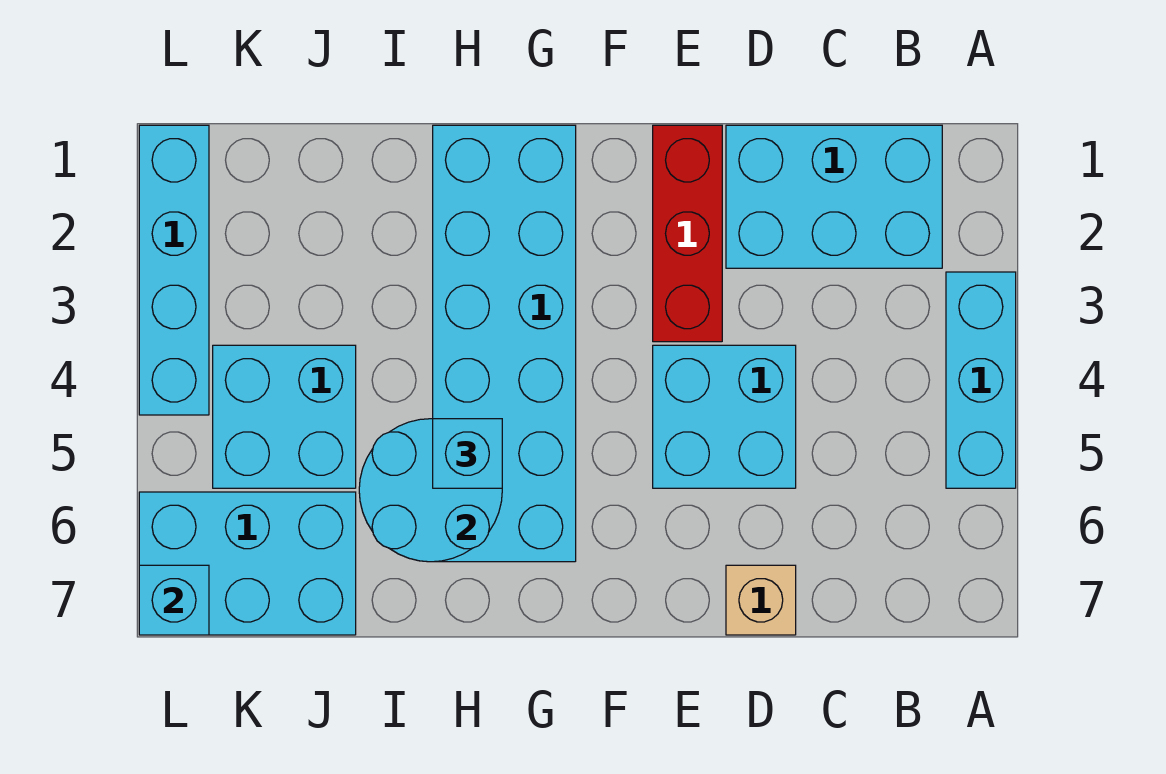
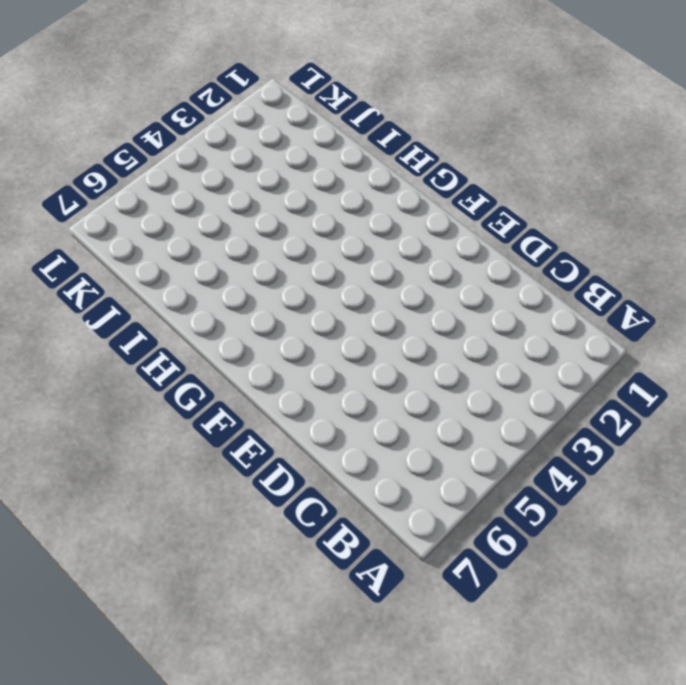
none -> cyan brick A3:A5 level 1
none -> cyan brick B1:D2 level 1
none -> cyan brick D4:E5 level 1

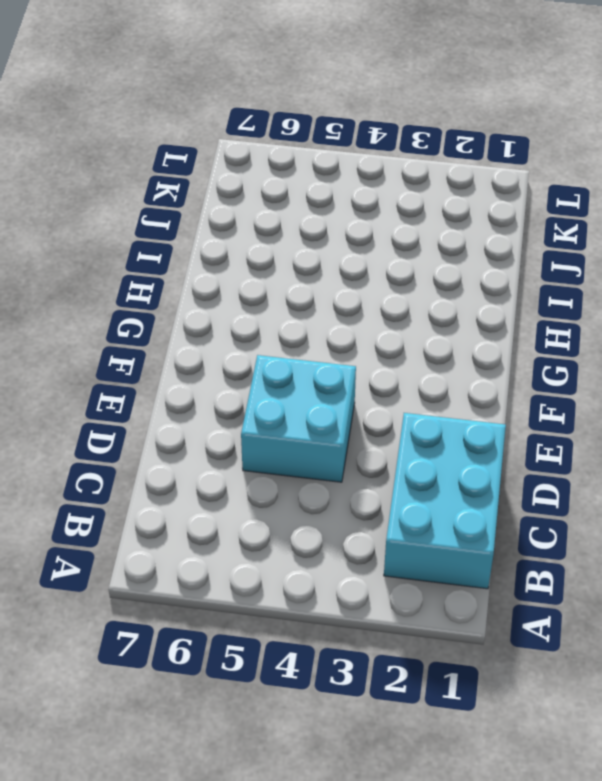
none -> cyan brick A3:A5 level 1
none -> tan brick D7 level 1
none -> red brick E1:E3 level 1

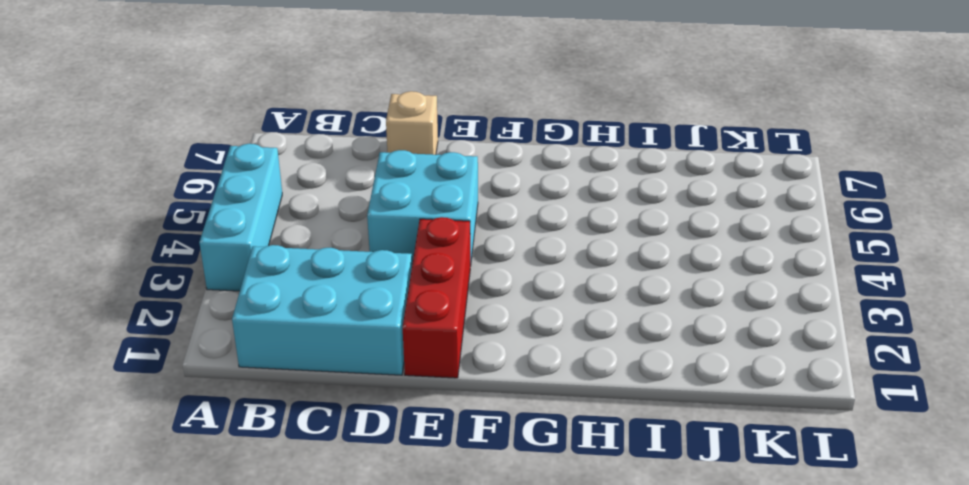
none -> cyan brick G1:H6 level 1
none -> cyan brick J4:K5 level 1
none -> cyan brick J6:L7 level 1

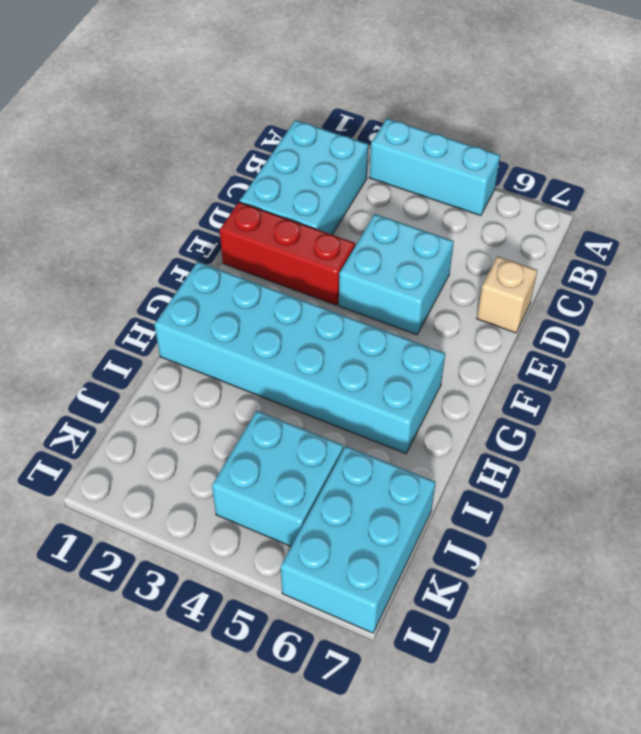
none -> cyan brick L1:L4 level 1
none -> cyan round brick H5:I6 level 2
none -> cyan brick L7 level 2

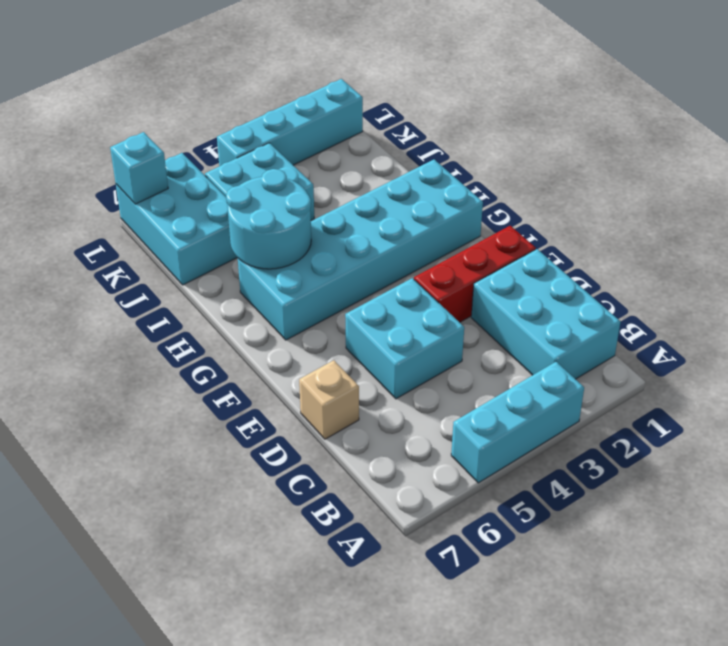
none -> cyan brick H5 level 3

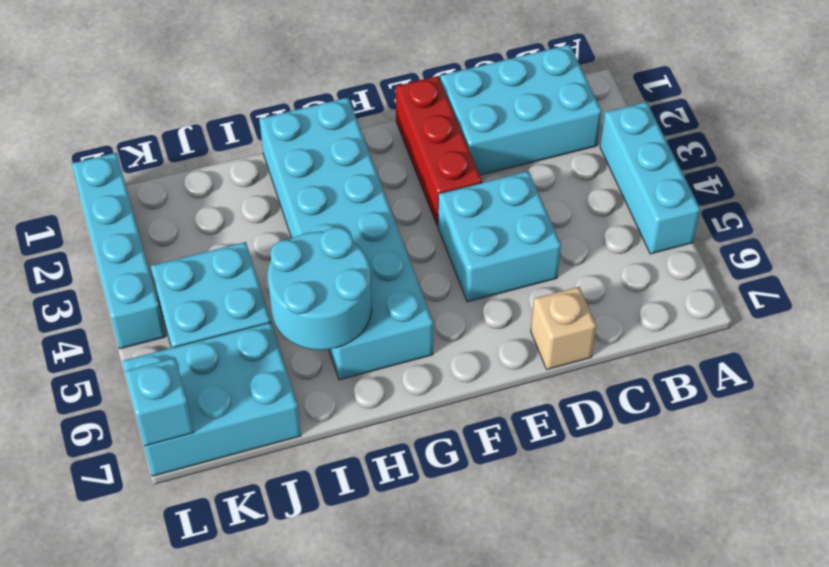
none -> cyan brick H5 level 3

